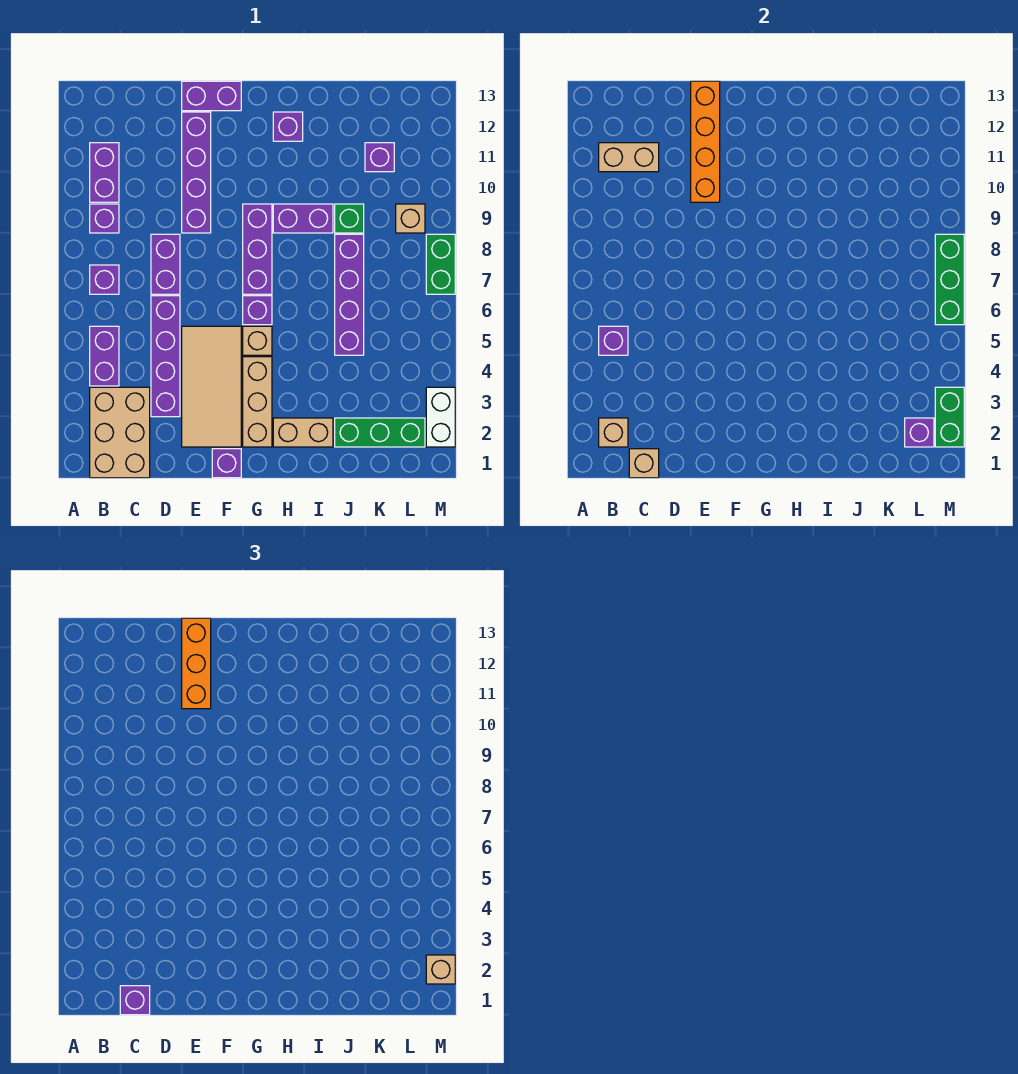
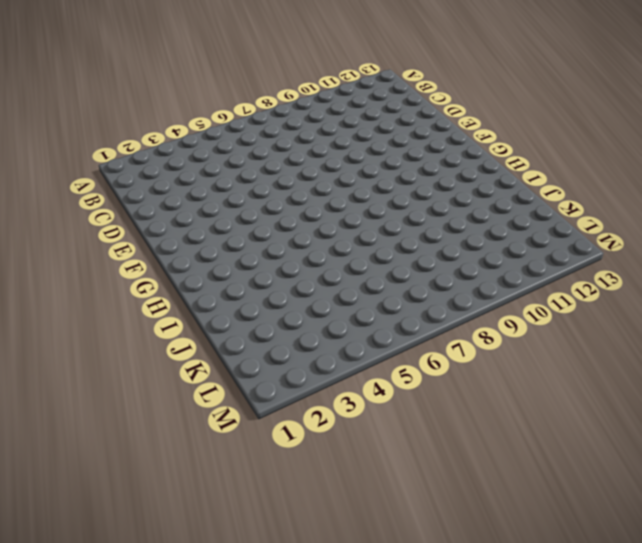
none -> tan brick B1:C3 level 1
none -> purple brick B4:B5 level 1
none -> purple brick B7 level 1
none -> purple brick B9 level 1

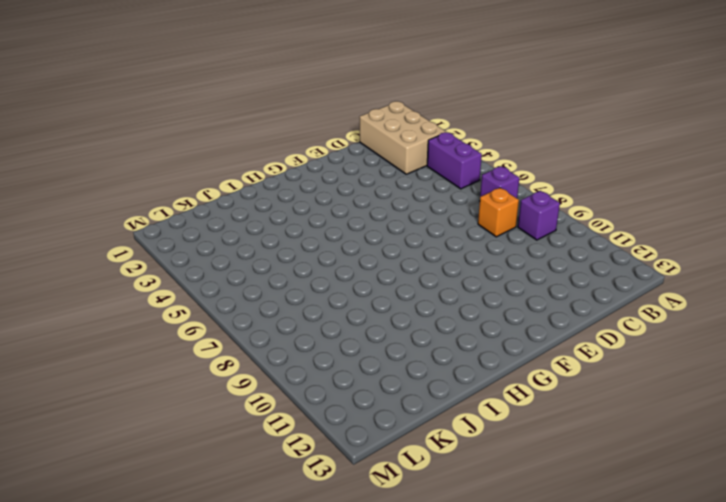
orange brick C8 level 1 -> none
none -> purple brick B10:B11 level 1
none -> purple brick D3:D6 level 1
none -> purple brick D7:D8 level 1
none -> tan tile E2:F5 level 1

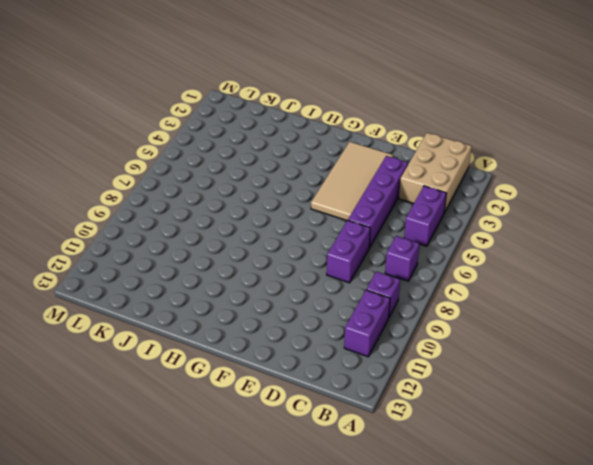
none -> purple brick E9:E12 level 1
none -> purple brick E13:F13 level 1
none -> purple brick F1 level 1
none -> tan brick G2:G4 level 1

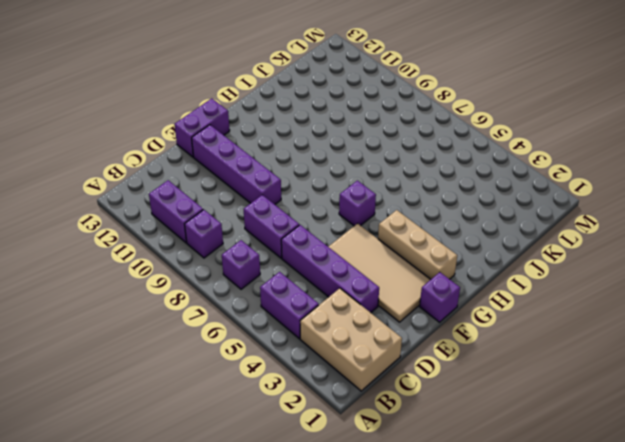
none -> tan brick G5 level 1
none -> purple brick G7:G9 level 1
none -> tan brick H2:I2 level 1
none -> purple brick H9:I9 level 1

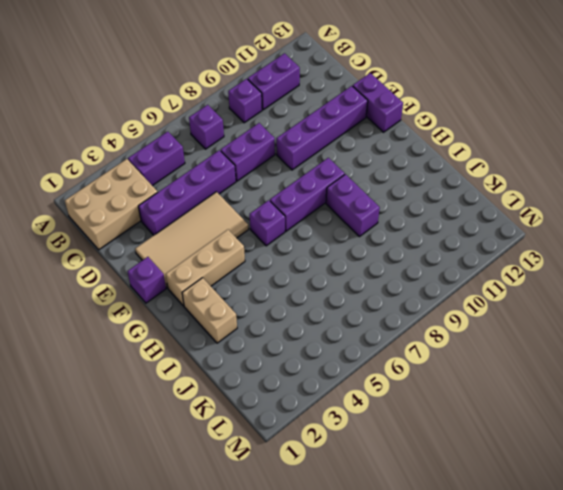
none -> tan brick G5 level 1
none -> purple brick H12 level 1
none -> green brick J2:L2 level 1
none -> purple brick J5:J8 level 1

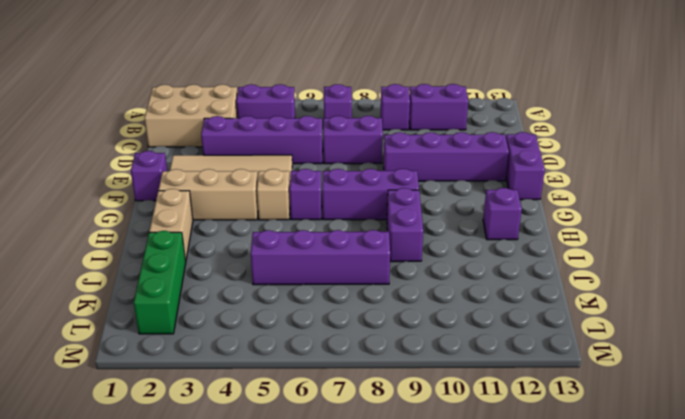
none -> green brick J9 level 1
none -> purple brick K11 level 1
none -> tan brick L9 level 1
none -> white brick M2:M3 level 1

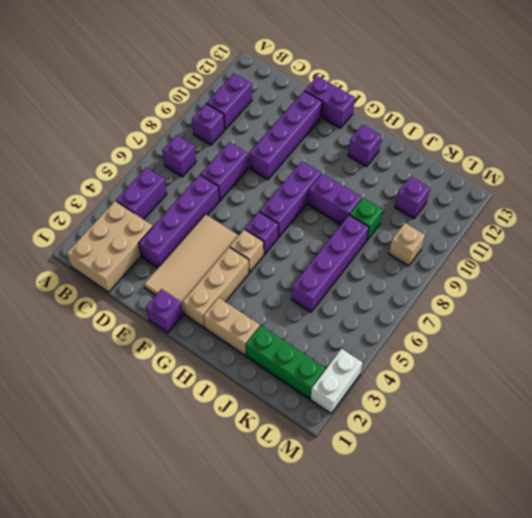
none -> green brick M7:M8 level 1
none -> tan brick B2 level 2
none -> purple brick B5 level 2
none -> tan brick B11:C11 level 2

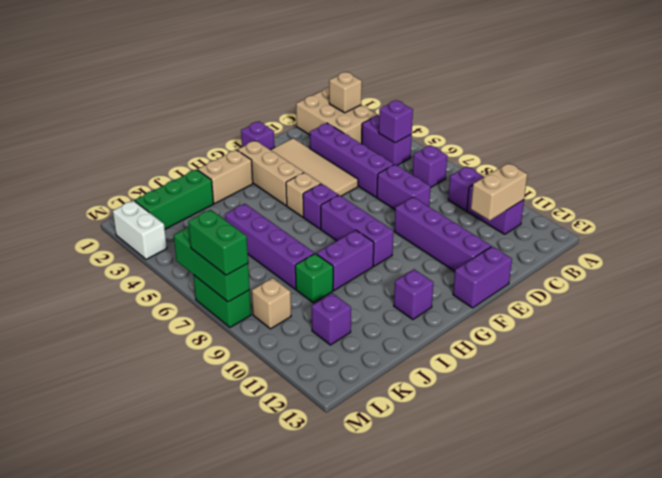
green brick M7:M8 level 3 -> green brick M2:M3 level 2
none -> tan brick C1 level 2
none -> orange brick E10:E13 level 2
none -> purple brick L2 level 2
none -> purple brick C1 level 3

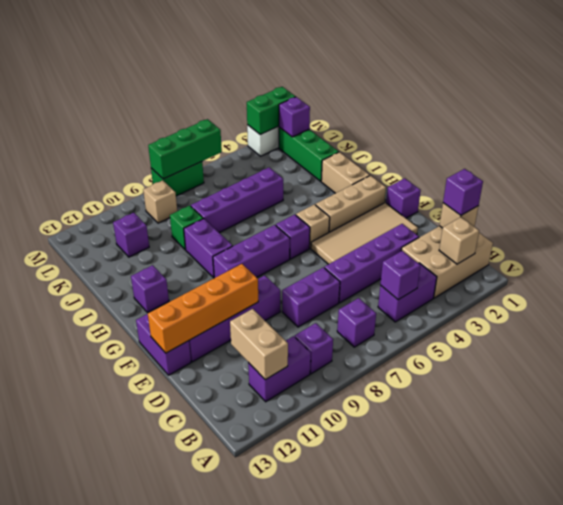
none -> orange brick E11:E13 level 3
none -> tan brick M2 level 3

